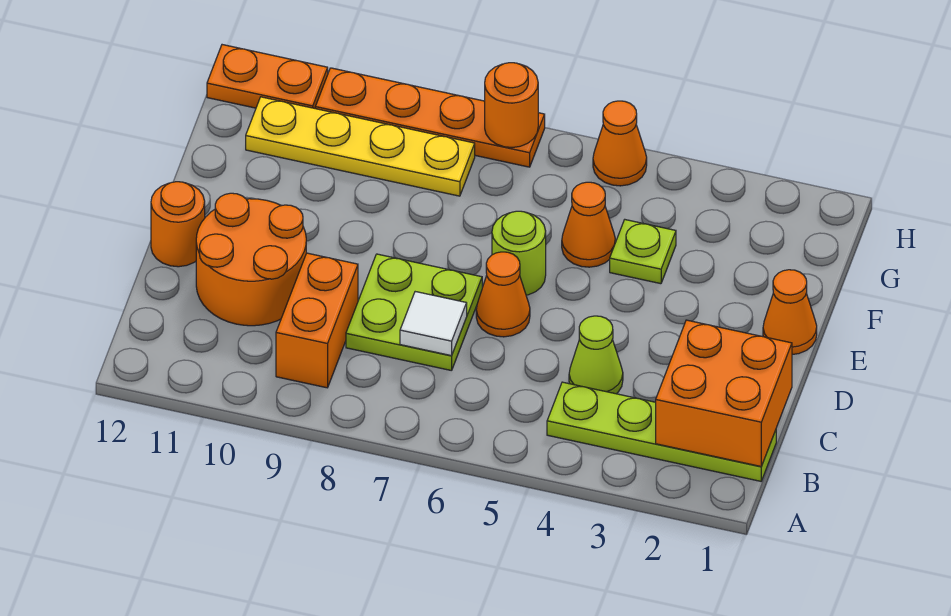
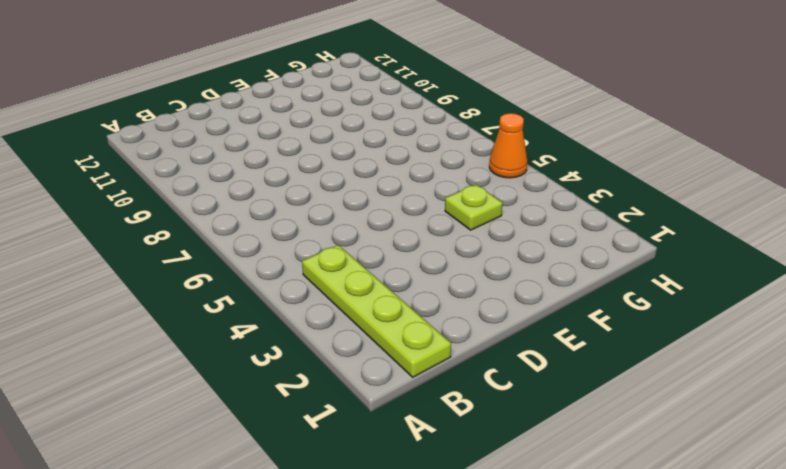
none -> orange brick B9:C9 level 1
none -> lime cone C4 level 1
none -> lime plate C7:D8 level 1

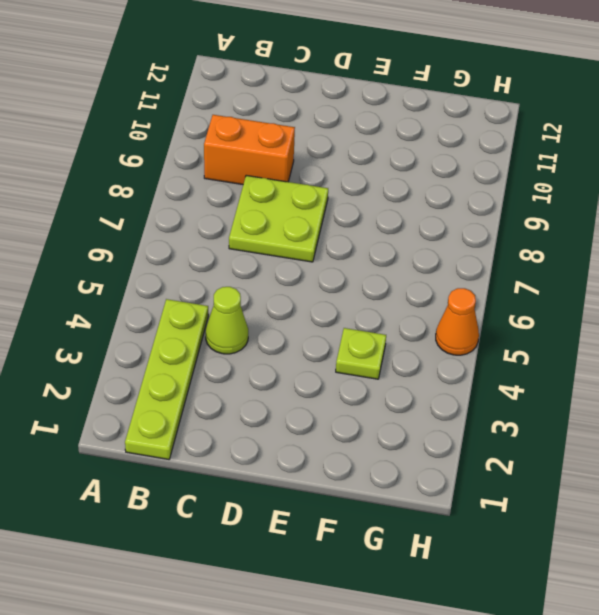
none -> orange round brick C10:D11 level 1
none -> orange cone D6 level 1
none -> orange round brick D12 level 1

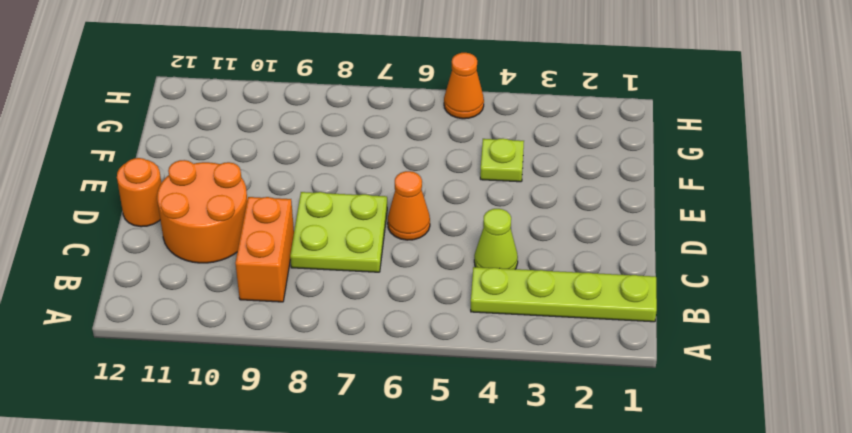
none -> orange cone E1 level 1
none -> lime round brick E6 level 1
none -> orange cone F5 level 1

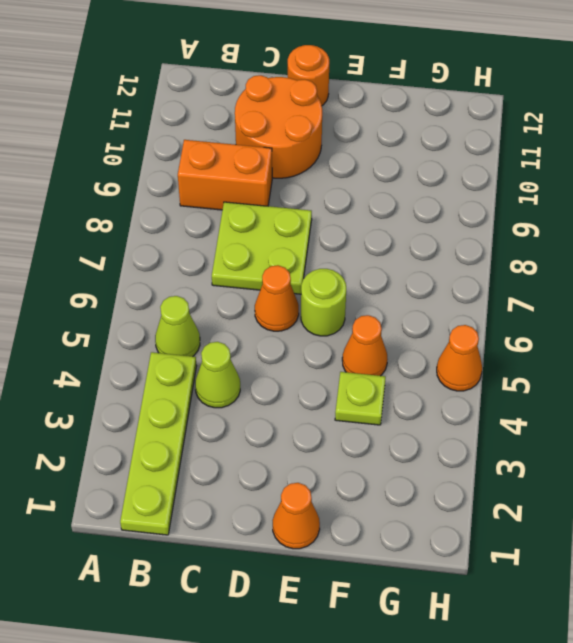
lime cone B5 level 1 -> none
none -> yellow plate G8:G11 level 1
none -> orange plate H7:H10 level 1
none -> orange plate H11:H12 level 1

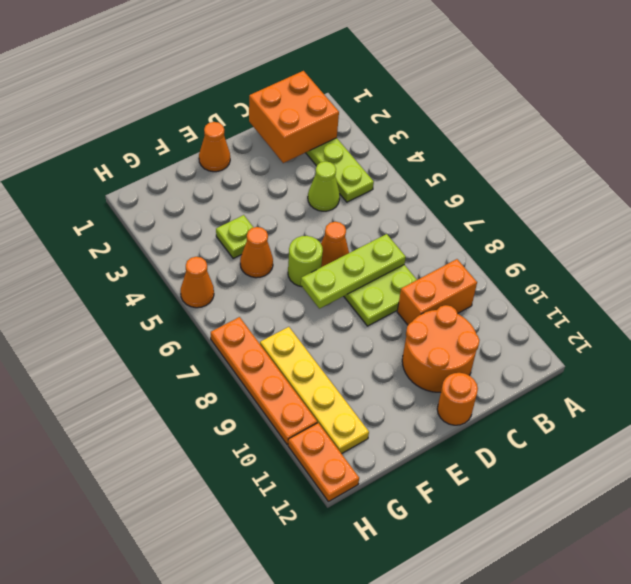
lime plate C7:E7 level 2 -> white tile C7 level 2
none -> orange round brick H7 level 2

